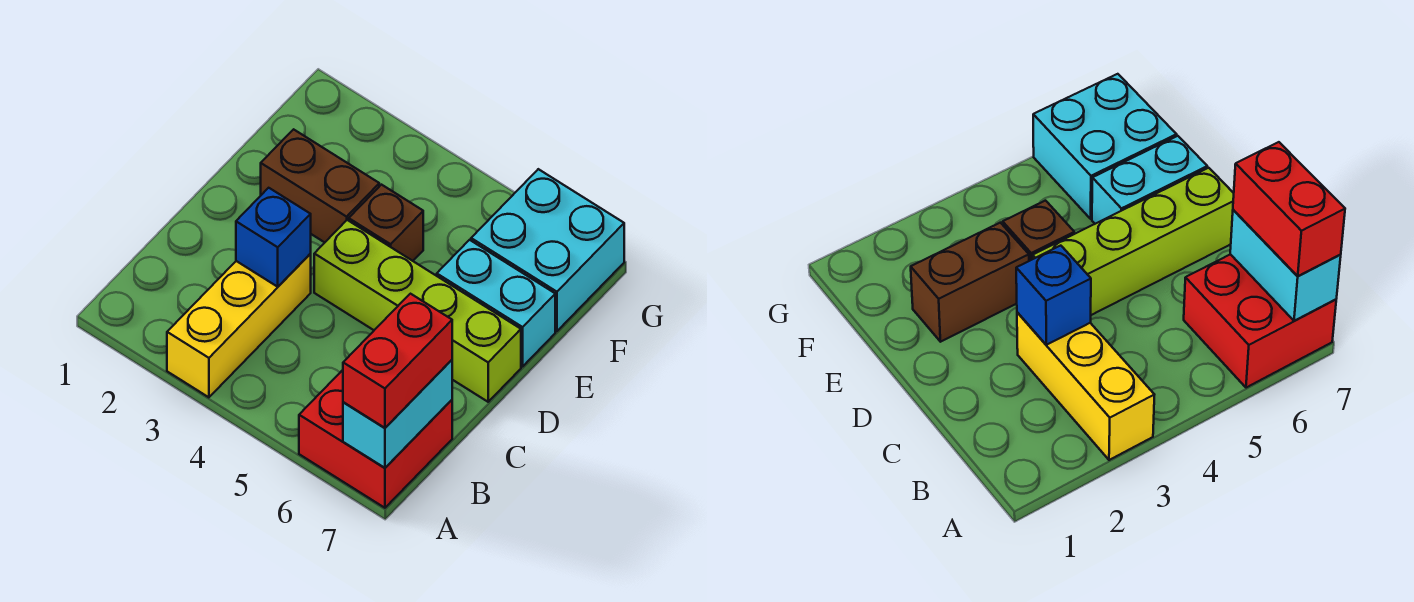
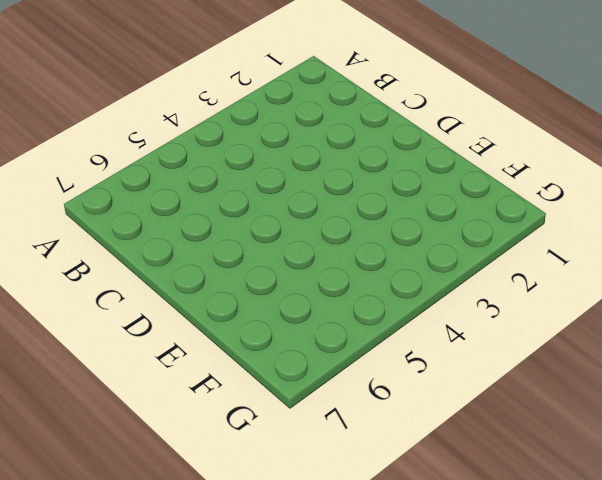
none -> yellow brick A3:C3 level 1
none -> red brick A6:B7 level 1

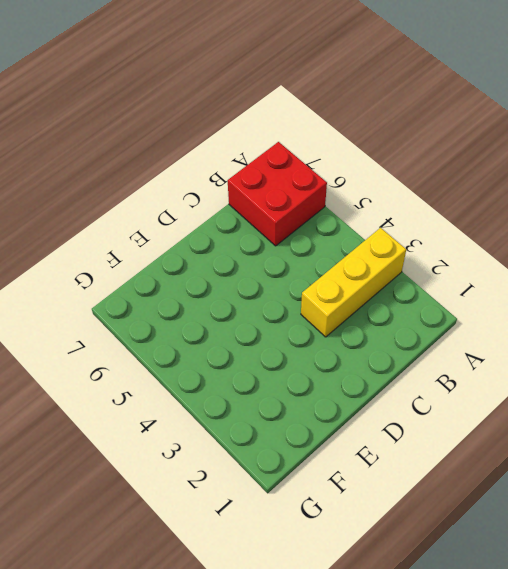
none -> lime brick D4:D7 level 1
none -> brown brick E2:E3 level 1

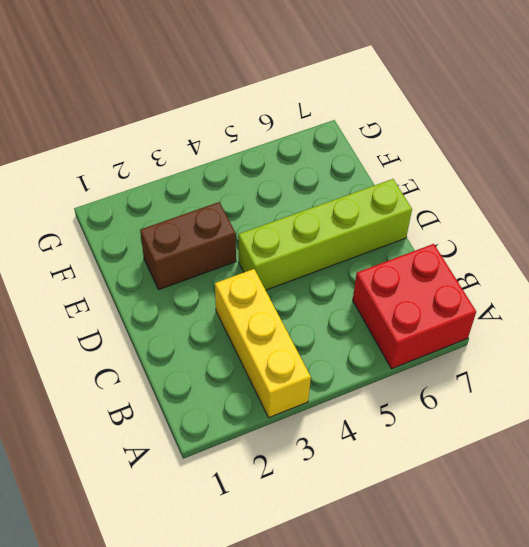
none -> brown brick E4 level 1
none -> cyan brick E6:E7 level 1

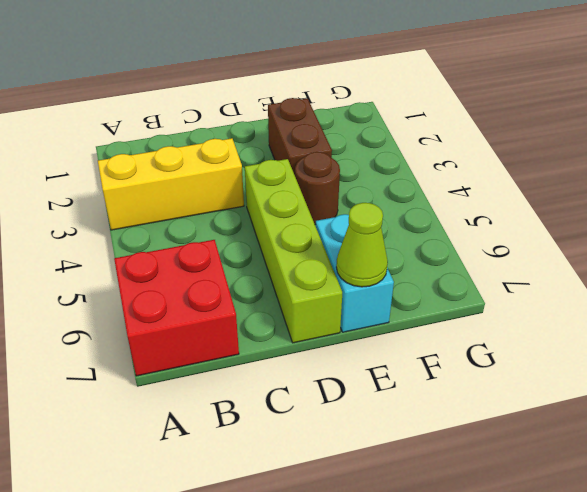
brown round brick E4 level 1 -> brown brick E4 level 1
lime cone E7 level 2 -> none
none -> cyan brick F6:G7 level 1
none -> cyan brick A7:B7 level 2

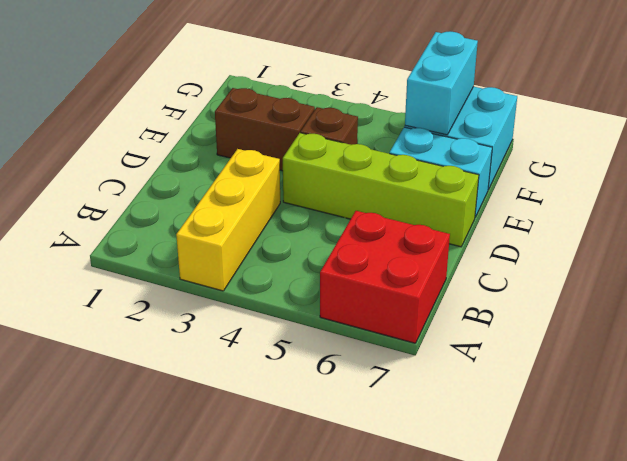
cyan brick F6:G6 level 2 -> cyan brick A7:B7 level 2
none -> blue brick C3 level 2
none -> red brick A7:B7 level 3

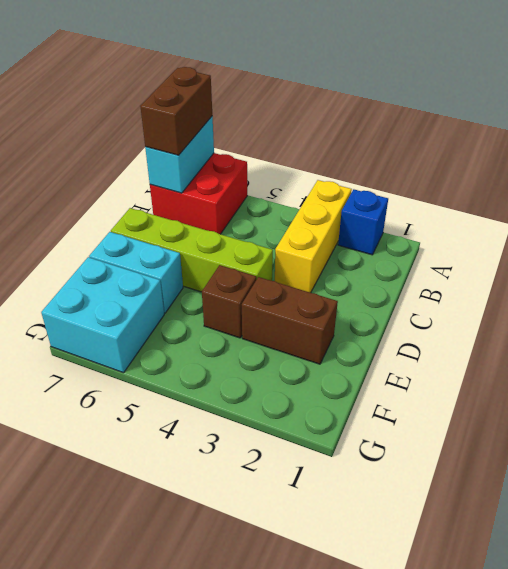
blue brick A2 level 1 -> blue brick C3 level 2
brown brick A7:B7 level 3 -> red brick A7:B7 level 3

